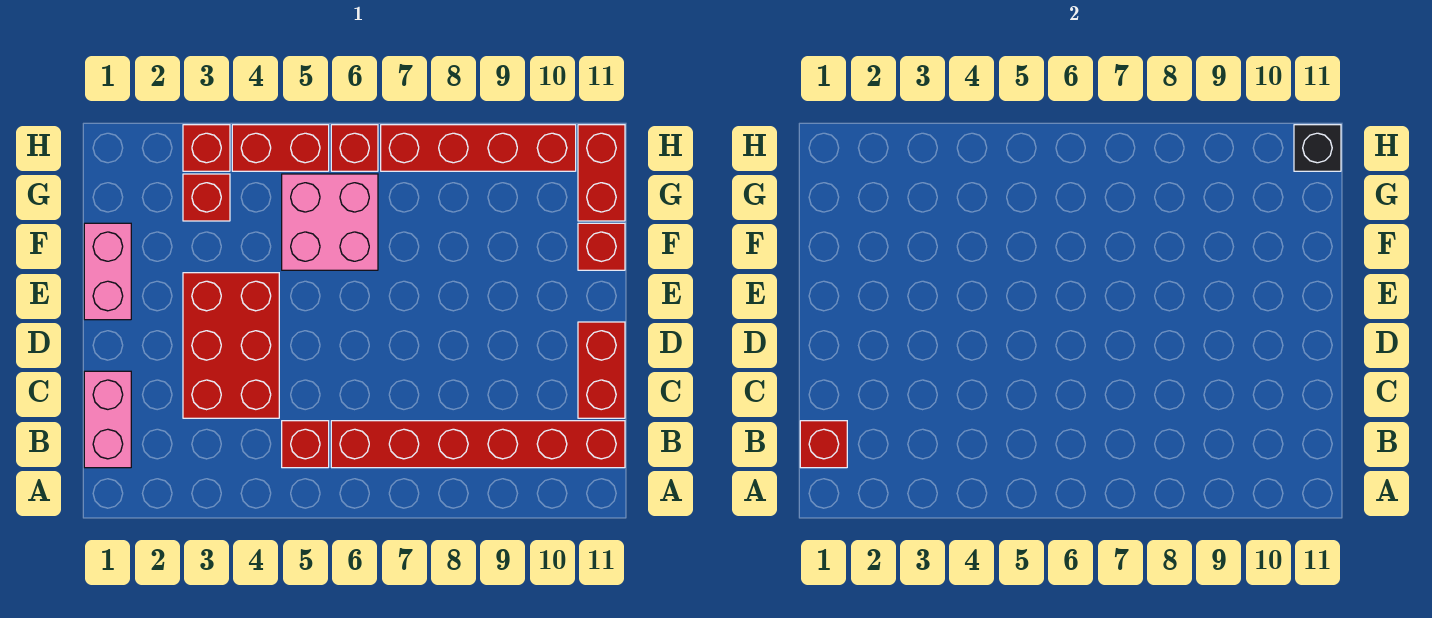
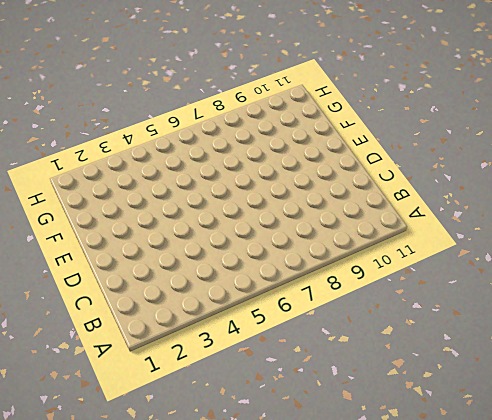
none -> pink brick B1:C1 level 1
none -> red brick B5 level 1
none -> red brick B6:B11 level 1

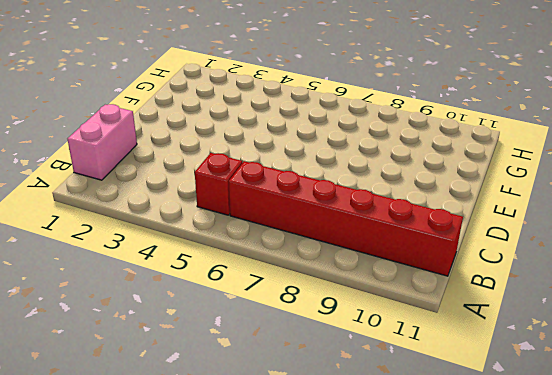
none -> red brick C3:E4 level 1
none -> red brick C11:D11 level 1
none -> pink brick E1:F1 level 1

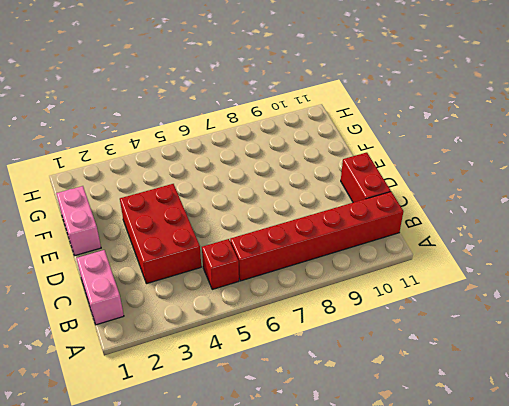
none -> pink brick F5:G6 level 1
none -> red brick F11 level 1
none -> red brick G3 level 1

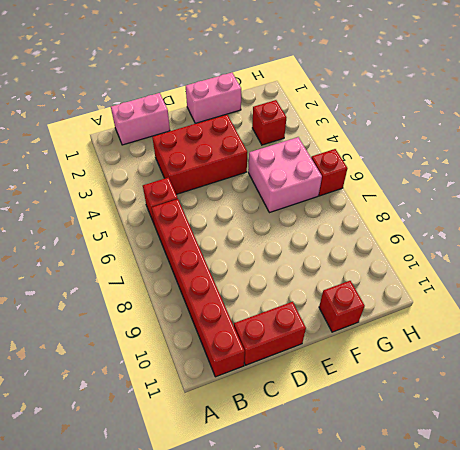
none -> red brick G11:H11 level 1
none -> red brick H3 level 1
none -> red brick H4:H5 level 1

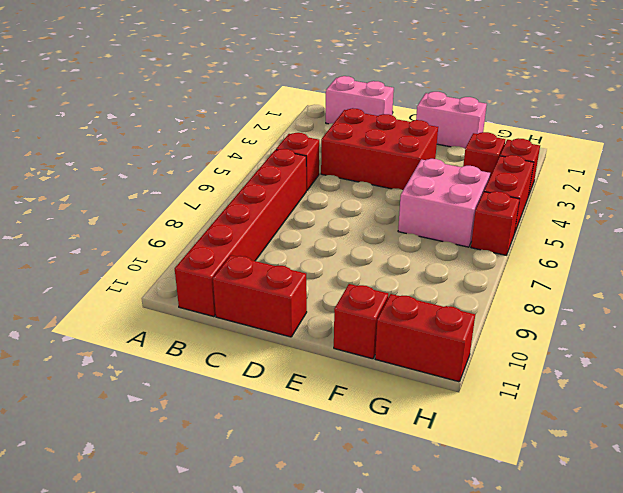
none -> red brick H7:H10 level 1
none -> red brick B1 level 2
none -> black brick H11 level 2

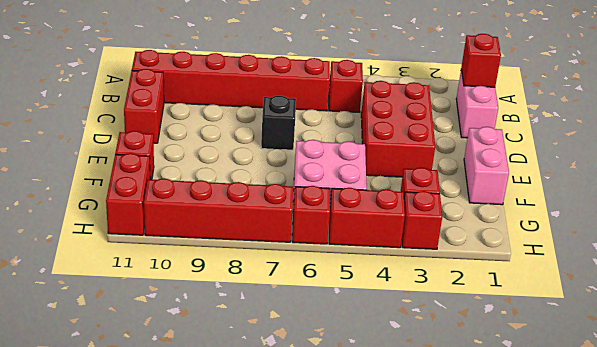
black brick D7 level 1 -> black brick H11 level 2

